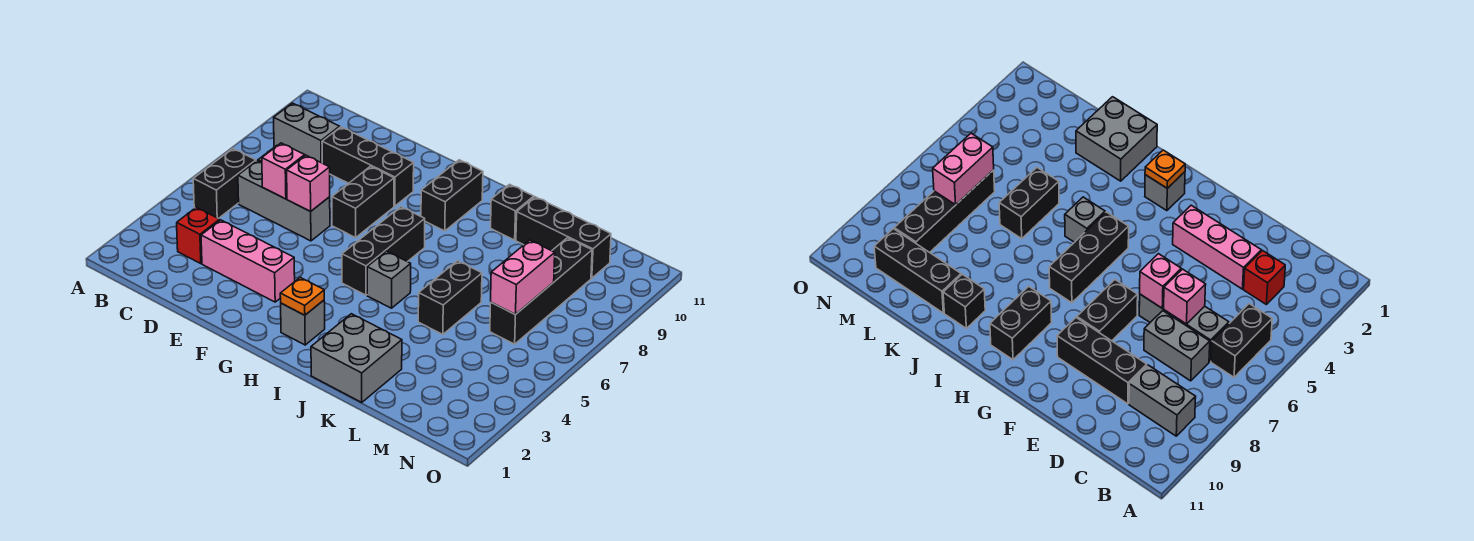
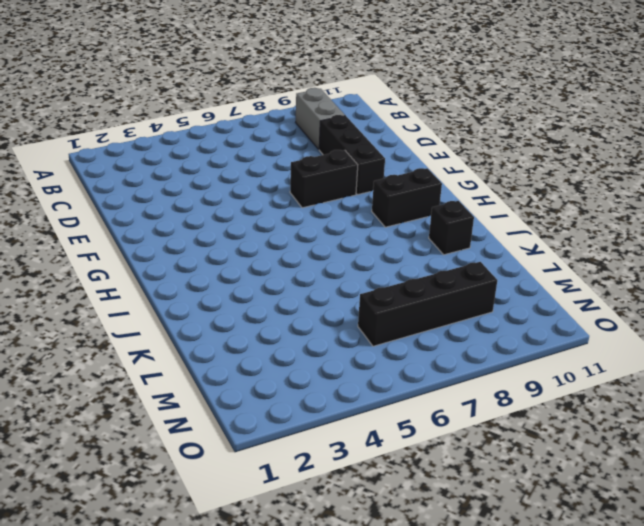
none -> black brick B5:B6 level 1
none -> red brick C3 level 1
none -> grey brick C6:E6 level 1

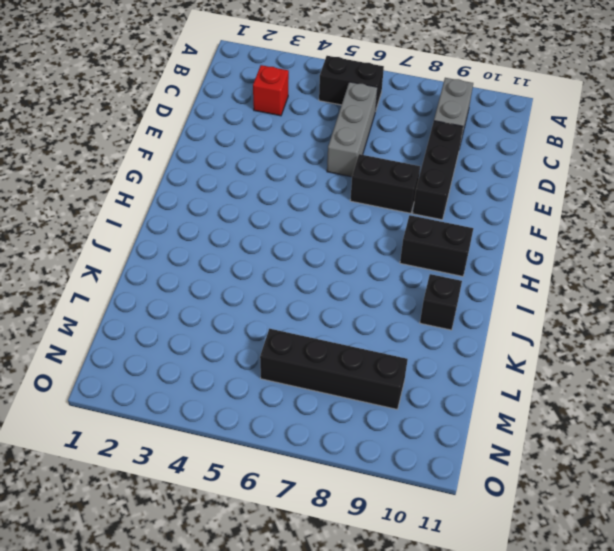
none -> grey brick C7:D7 level 1
none -> pink brick D3:F3 level 1
none -> grey brick H2 level 1

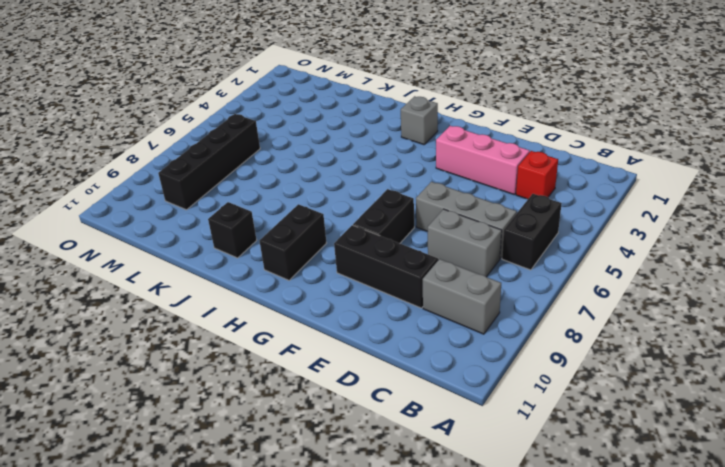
none -> black brick H5:H7 level 1
none -> grey brick I5 level 1
none -> grey brick J1:K2 level 1

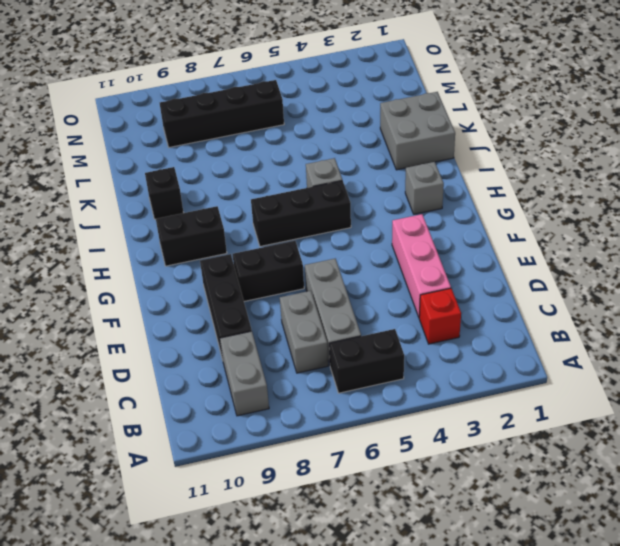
none -> black brick K5:K6 level 1
none -> black brick K10:M10 level 1
none -> pink brick D6 level 2

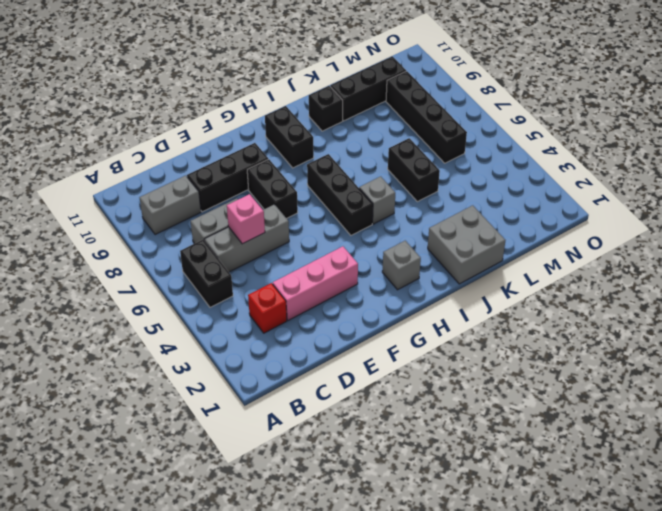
none -> pink brick E6 level 2
none -> orange plate H2 level 2
none -> pink brick M6:M7 level 2

